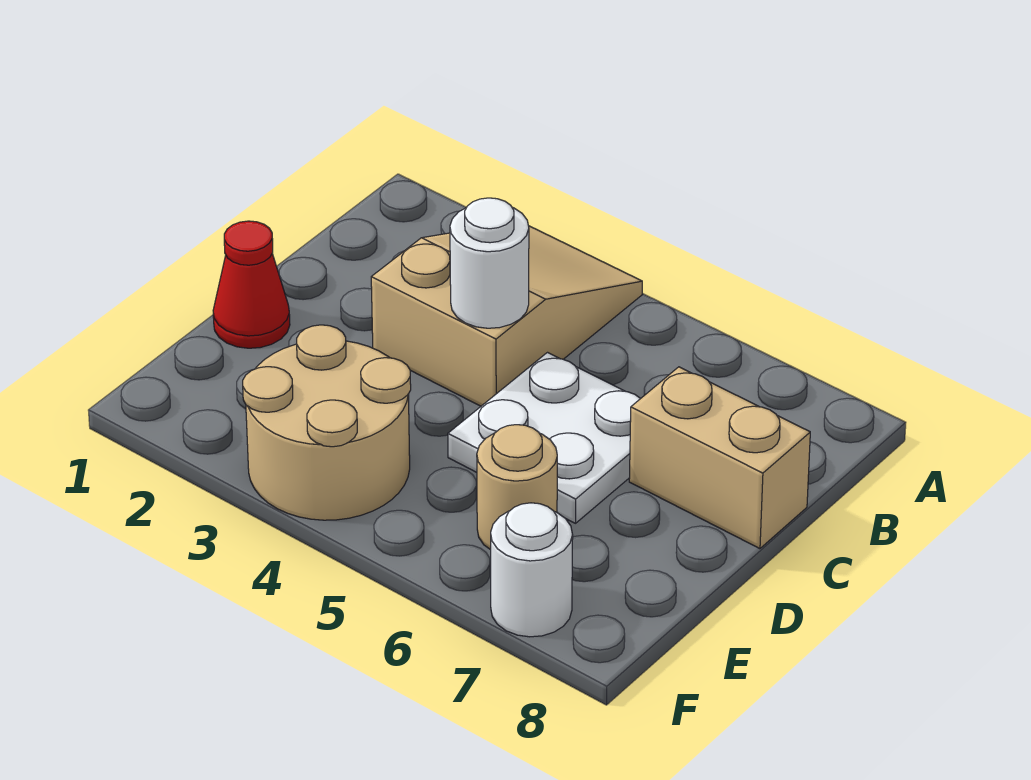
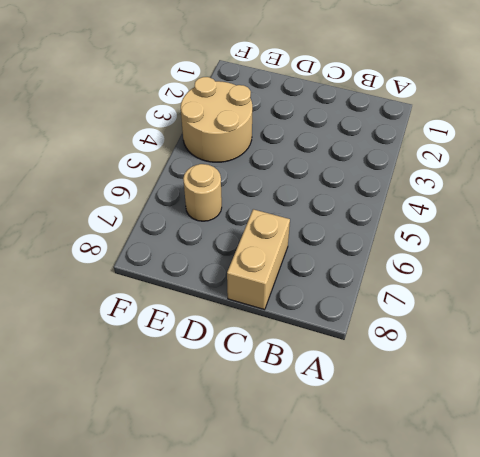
none -> tan slope A3:C4 level 1 top C
none -> white plate C5:D6 level 1

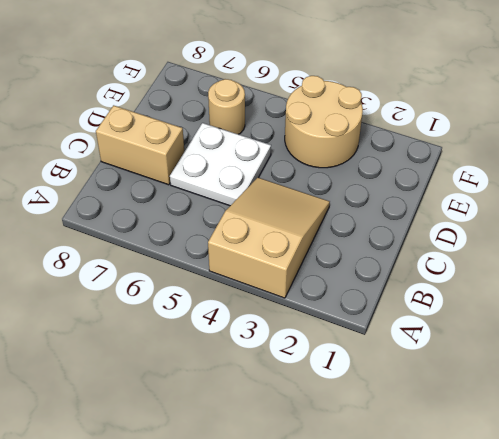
tan slope A3:C4 level 1 top A -> tan slope A3:C4 level 1 top C
none -> red cone D1 level 1
none -> white round brick F7 level 1

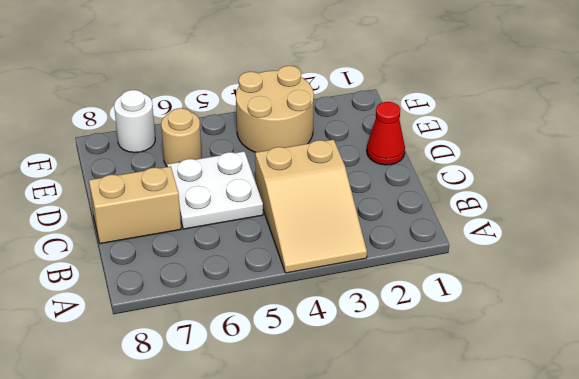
none -> white round brick C4 level 2

